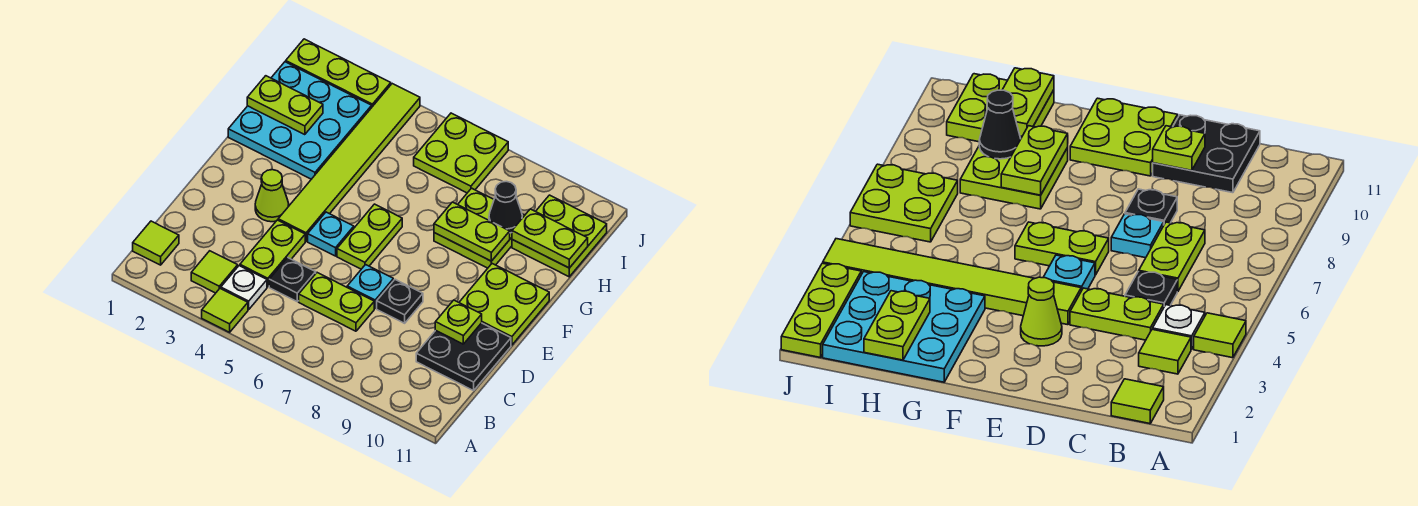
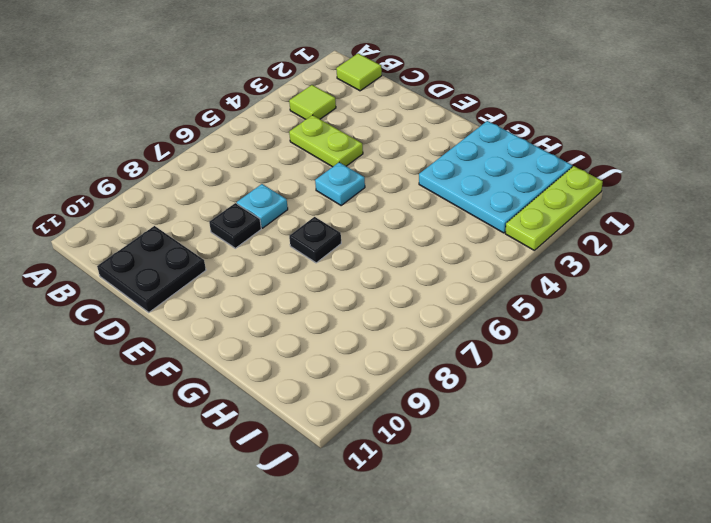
black plate F7 level 1 -> black plate C5 level 1
none -> lime tile A4 level 1
none -> white plate B4 level 1
none -> lime plate C6:C7 level 1

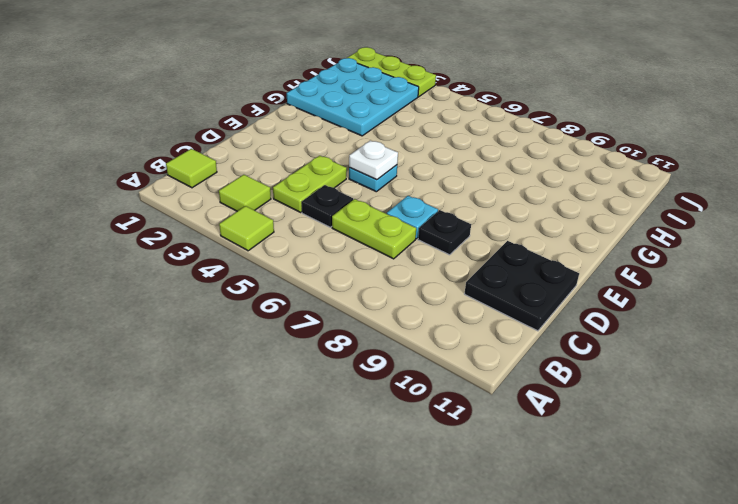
white plate E5 level 2 -> white plate B4 level 1
none -> lime cone E3 level 1
none -> lime tile E4:J4 level 1
none -> lime plate E6:F6 level 1

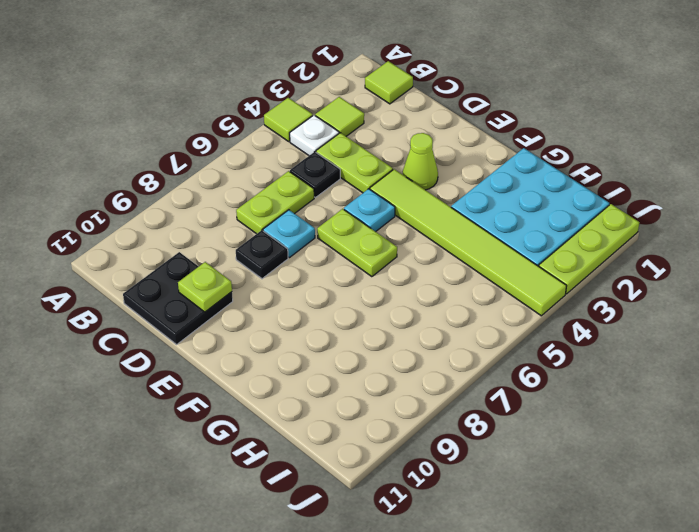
none -> lime plate E10:F11 level 1
none -> lime plate G8:H9 level 1
none -> lime plate H10:I11 level 1

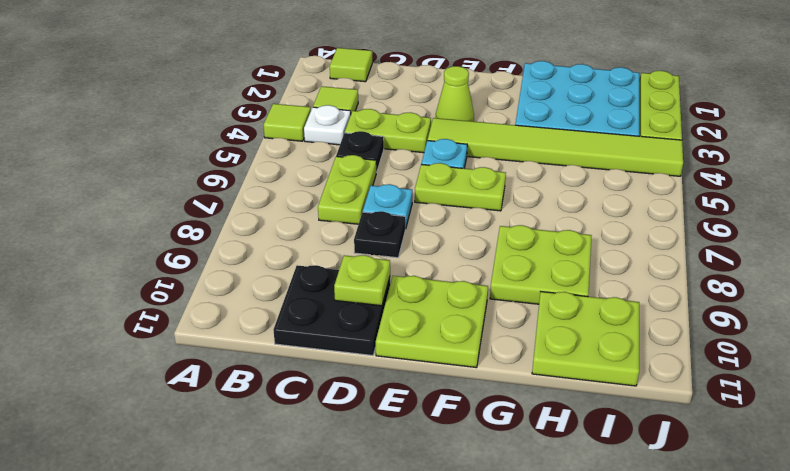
none -> lime plate I6:J7 level 1
none -> lime plate G8:G9 level 2
none -> lime plate H1:H2 level 2

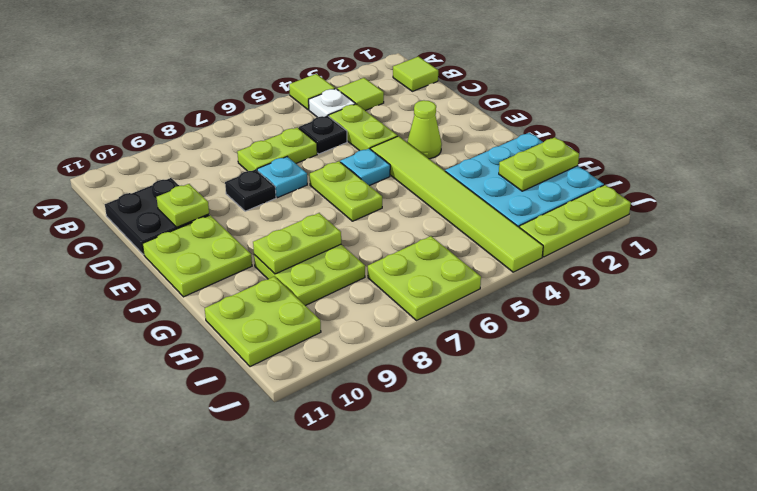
none -> black cone H9 level 2
none -> lime plate H10:H11 level 2

